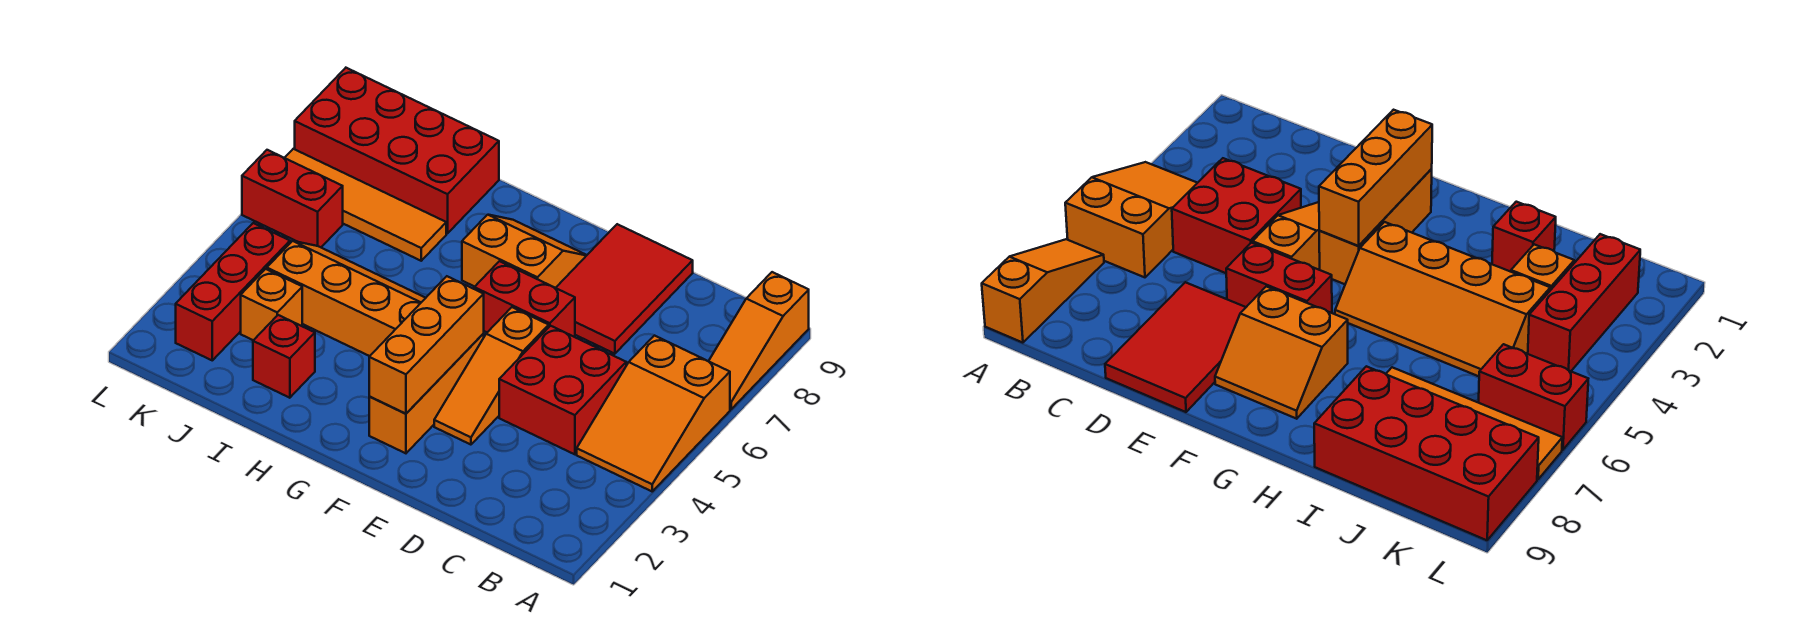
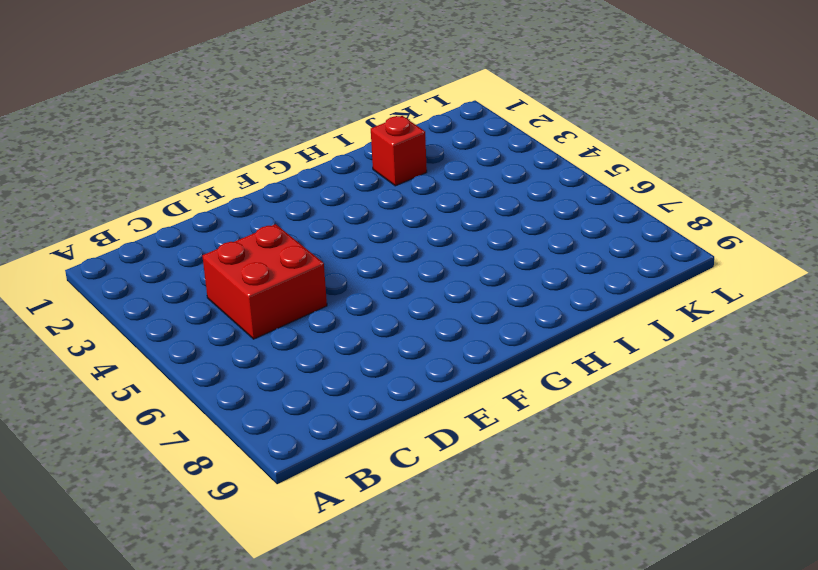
none -> orange slope A4:B6 level 1 top 6
none -> orange slope A7:A9 level 1 top 9
none -> red tile D7:E9 level 1

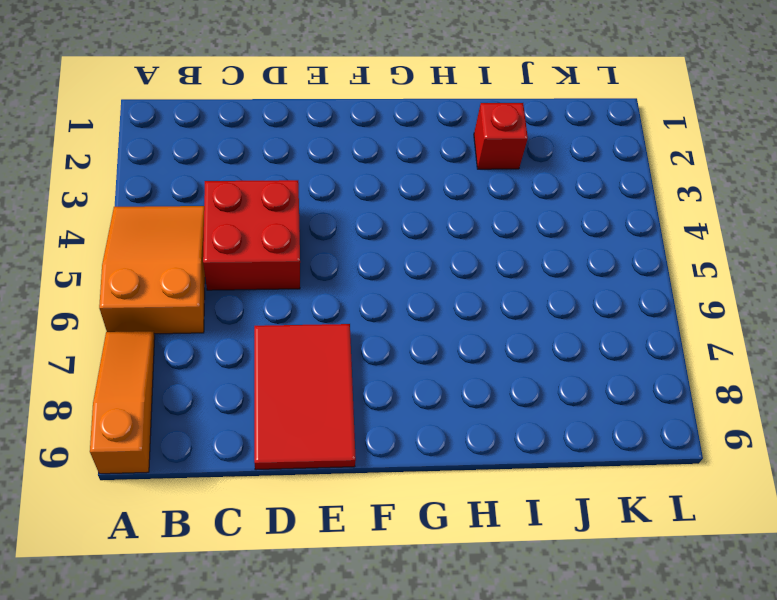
none -> orange slope E3:E5 level 1 top 5
none -> red brick E6:F6 level 1
none -> orange brick F2:F4 level 1

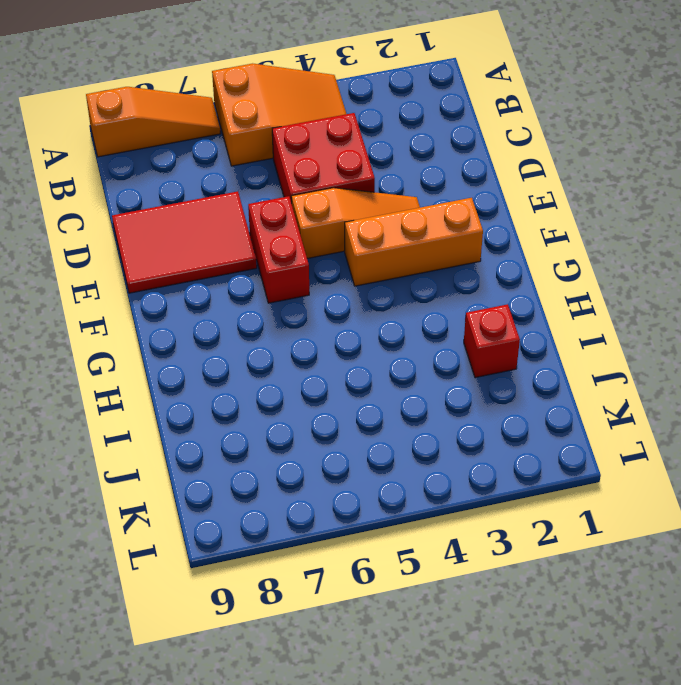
none -> orange slope F7:G8 level 1 top 7
none -> orange slope G4:J5 level 1 top 4
none -> orange tile I7:L7 level 1

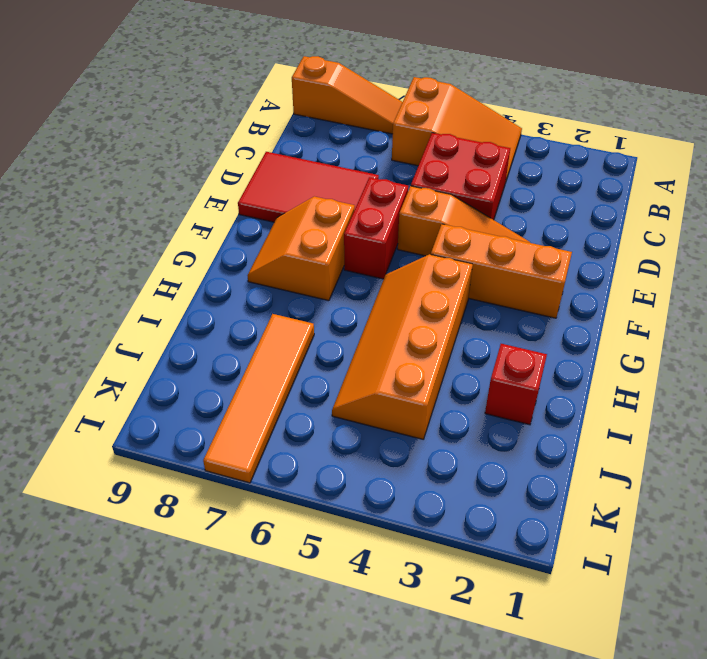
none -> red brick I8:L9 level 1
none -> orange brick J3 level 1
none -> red brick K2:K4 level 1

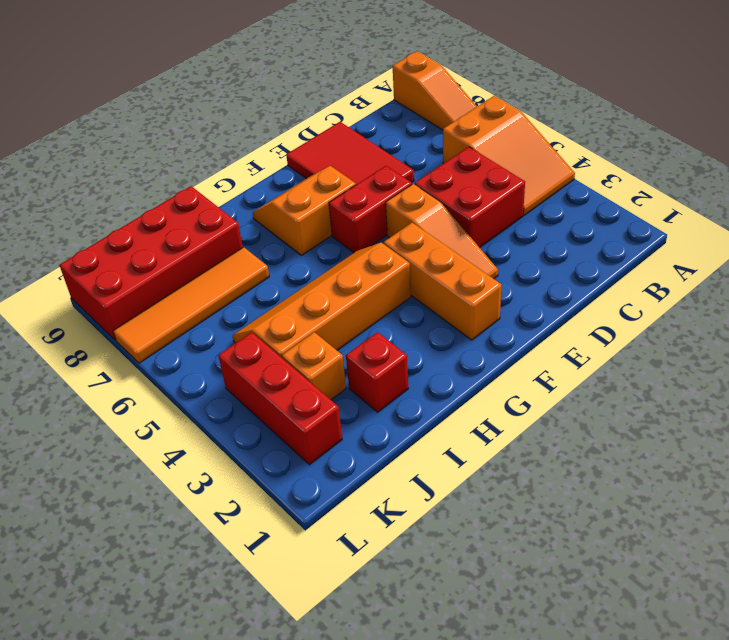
none -> red brick K6:L6 level 1
none -> orange brick F2:F4 level 2

